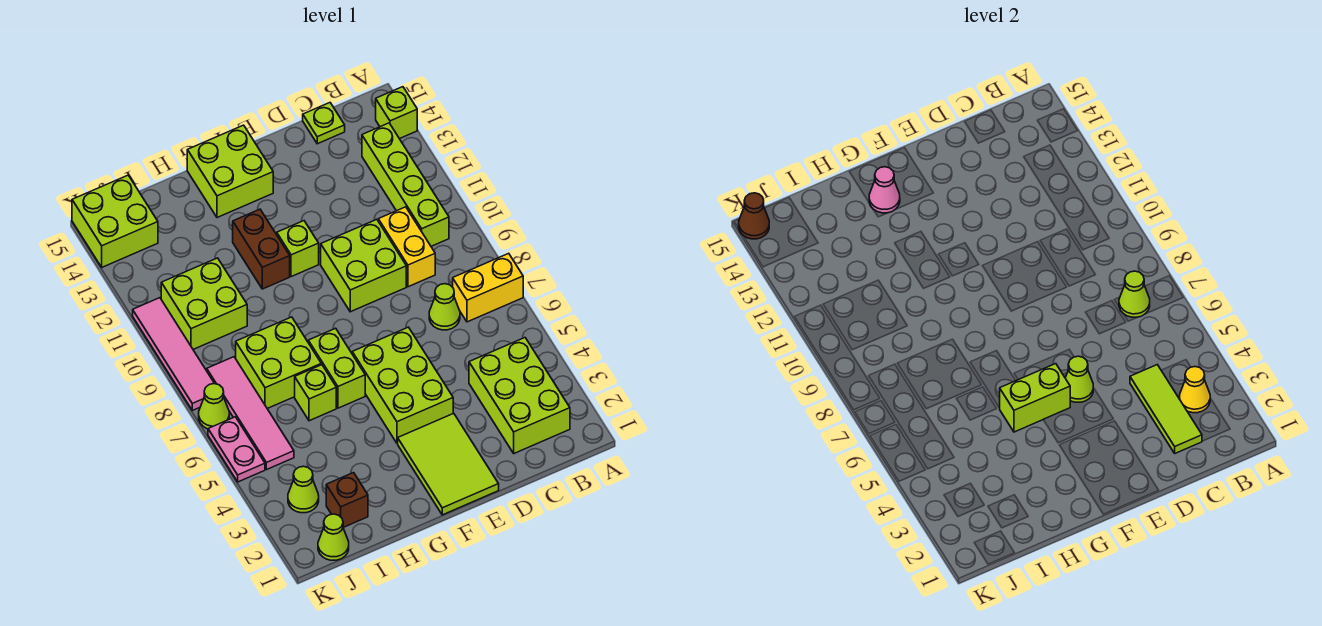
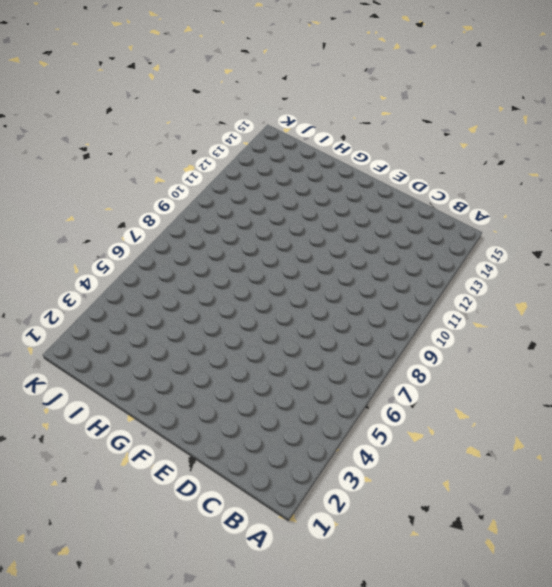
none -> yellow brick A7:B7 level 1
none -> lime brick A14 level 1
none -> lime brick B2:C4 level 1
none -> lime brick B10:B13 level 1

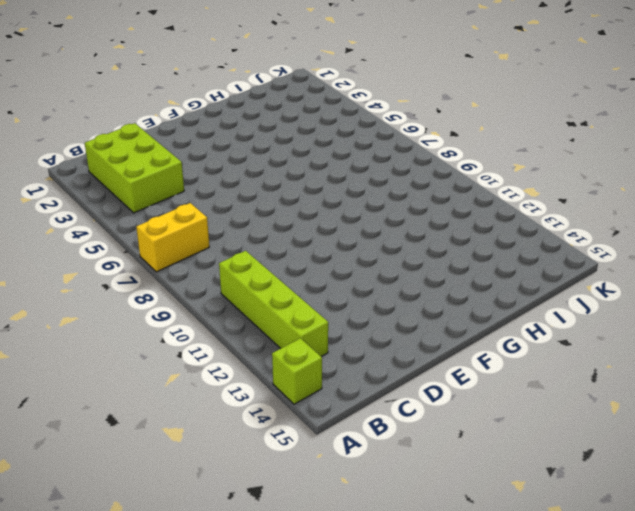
none -> lime cone C7 level 1
none -> yellow brick C9:C10 level 1
none -> lime plate C15 level 1
none -> lime brick D9:E10 level 1

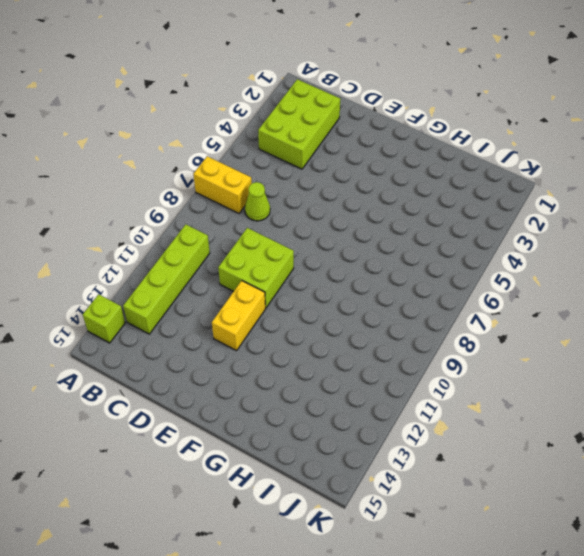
yellow brick E11:E12 level 1 -> yellow brick C9:C10 level 1
none -> lime plate C15 level 1
none -> lime tile E1:F3 level 1
none -> lime brick E4:F6 level 1
none -> lime brick F11 level 1

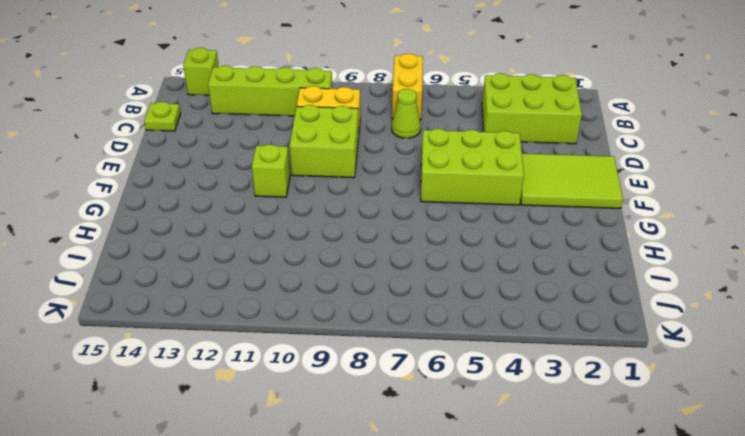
none -> lime brick F14:G15 level 1
none -> lime brick G6:G7 level 1
none -> brown brick G11:G12 level 1
none -> lime brick H6 level 1

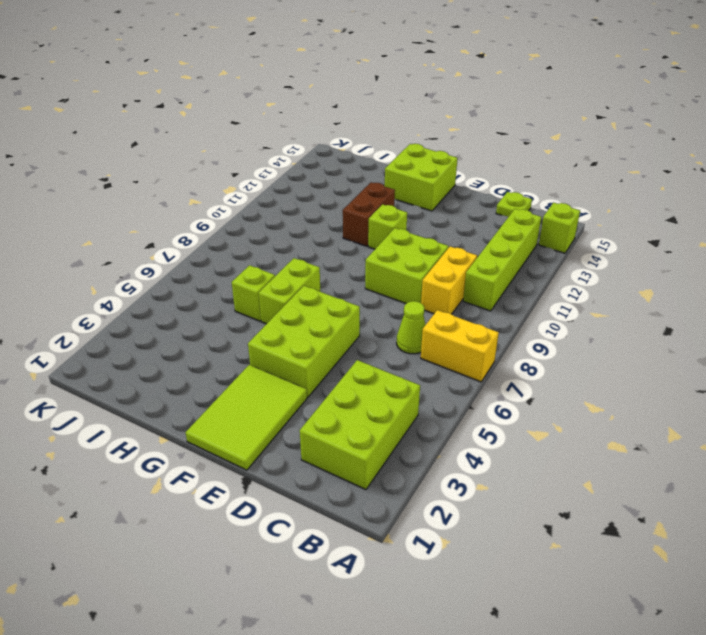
none -> lime brick H7:I8 level 1
none -> brown brick I2 level 1
none -> lime brick I10:J11 level 1
none -> lime cone J1 level 1

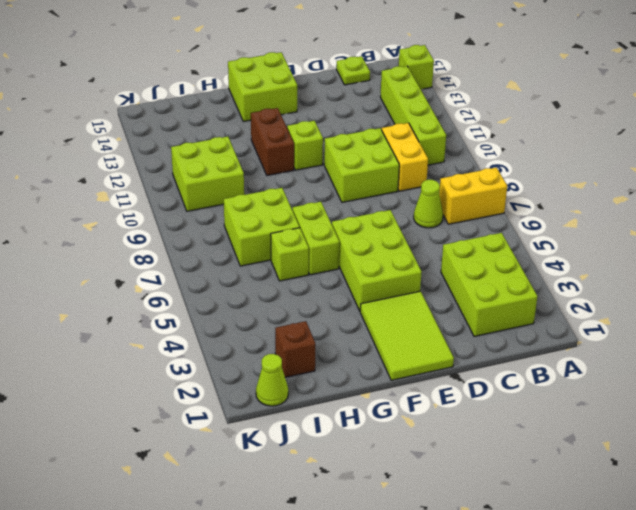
none -> lime cone J3 level 1
none -> pink tile J5:J8 level 1
none -> lime brick J14:K15 level 1
none -> pink plate K5:K6 level 1

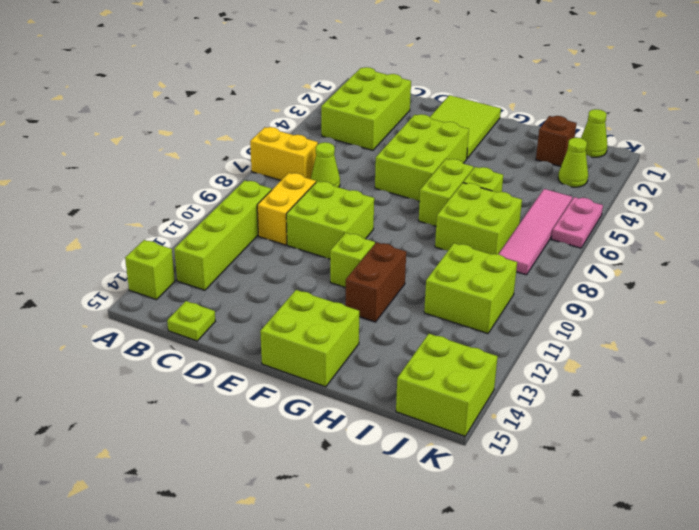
none -> lime cone K7 level 1
none -> pink tile K8:K11 level 1
none -> yellow cone B3 level 2
none -> lime cone B7 level 2

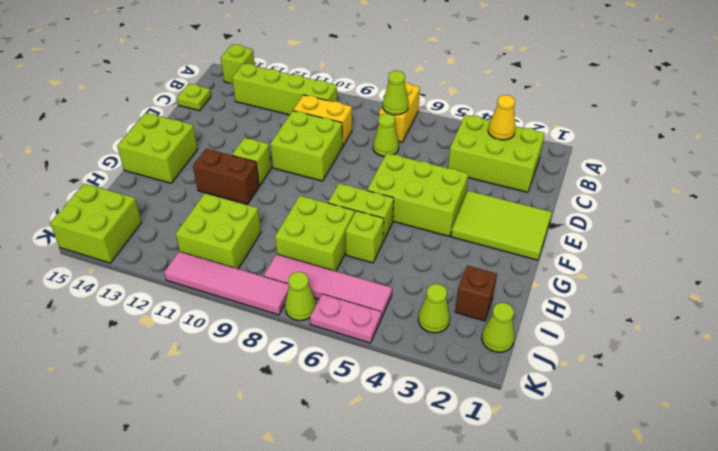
none -> lime tile C2:C4 level 2
none -> lime cone E5 level 2
none -> lime brick F5:G5 level 2
none -> pink cone G14 level 2

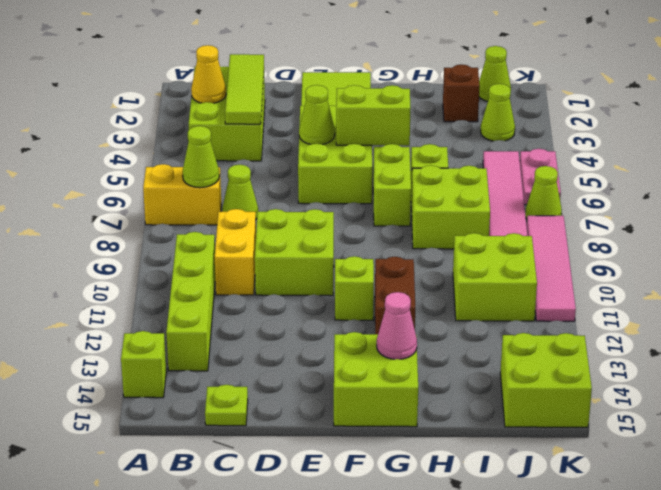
none -> brown cone K15 level 2

